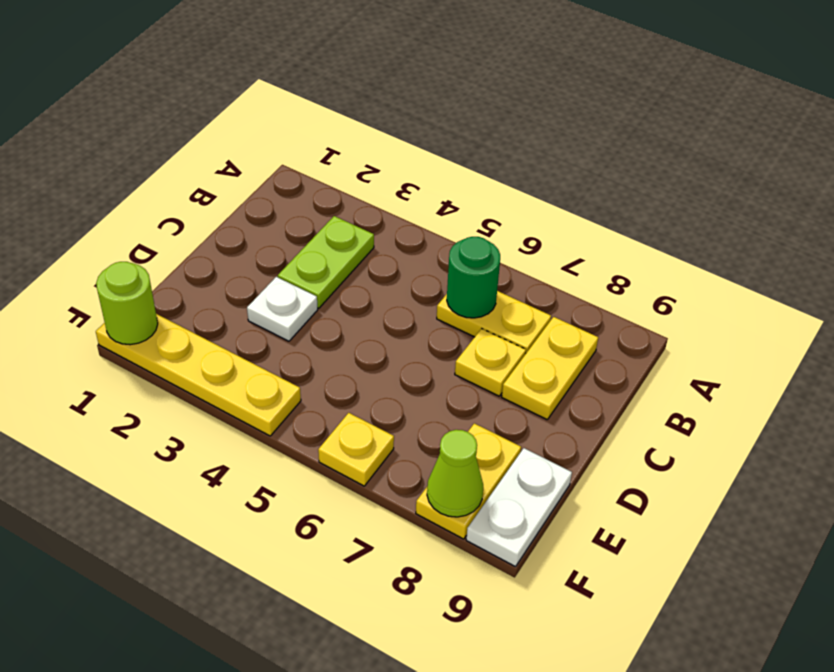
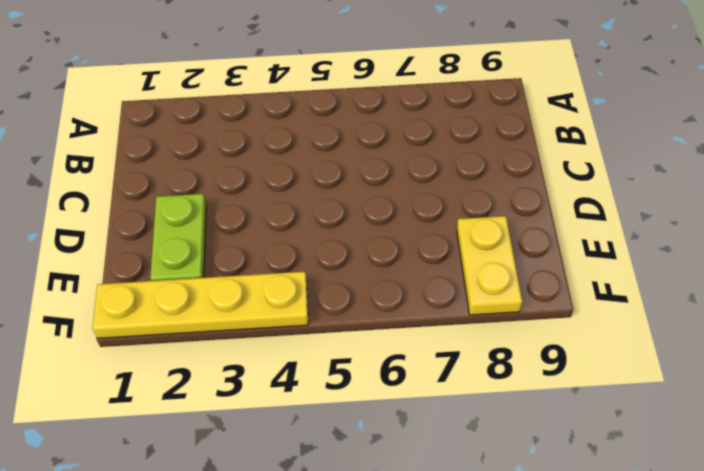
lime plate D2:E2 level 1 -> lime plate B3:C3 level 1
none -> yellow plate B6:B7 level 1
none -> yellow plate B8:C8 level 1
none -> yellow plate C7 level 1

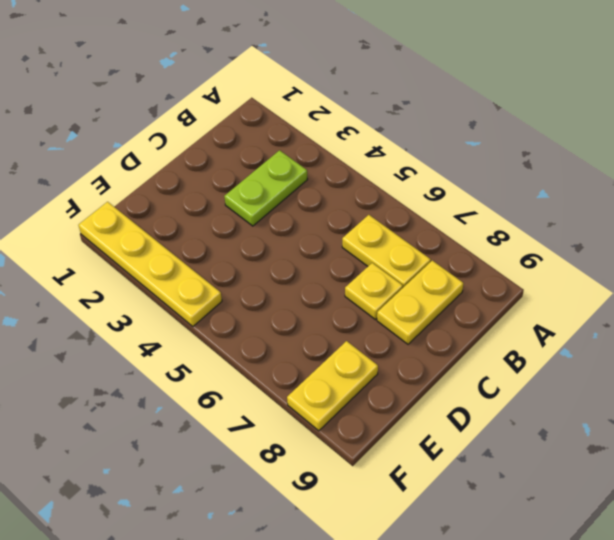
none -> white plate D3 level 1
none -> white plate E9:F9 level 1
none -> yellow plate F6 level 1

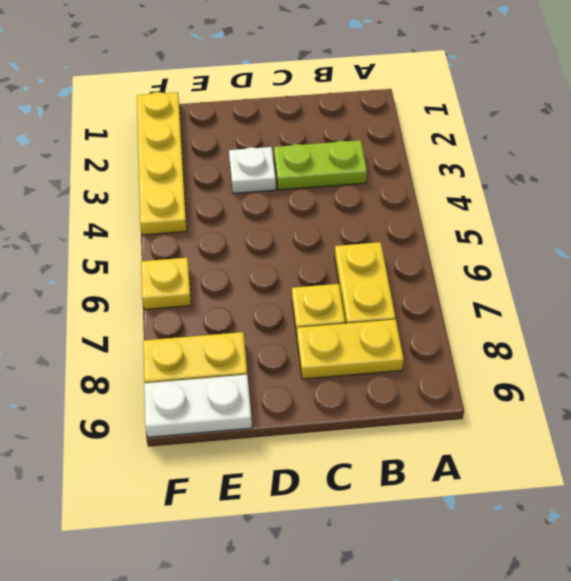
none -> green round brick B6 level 2
none -> lime round brick F1 level 2
none -> lime cone F8 level 2

